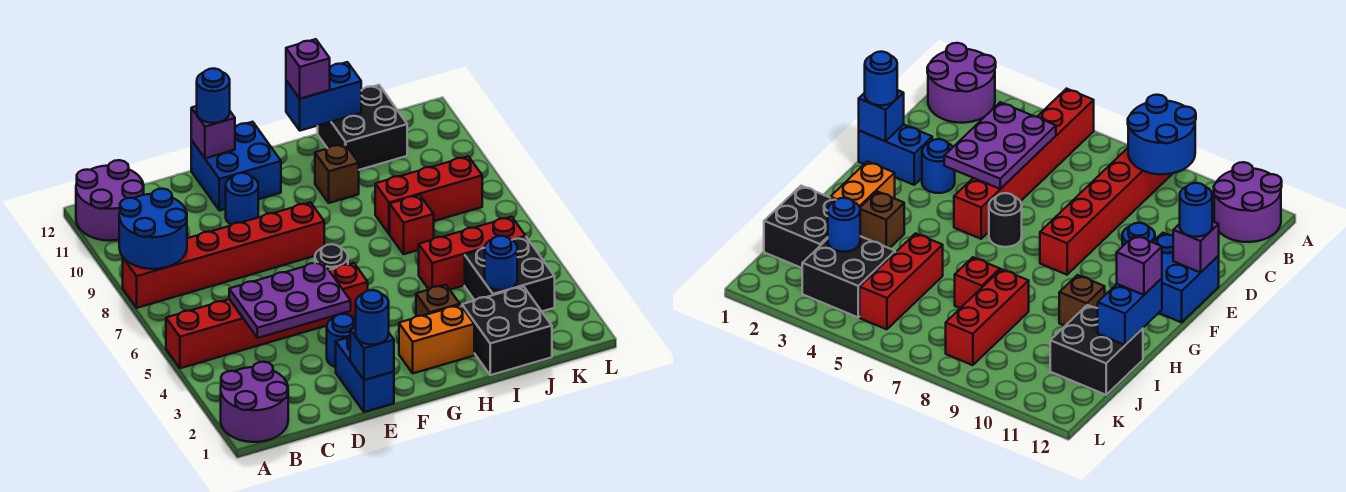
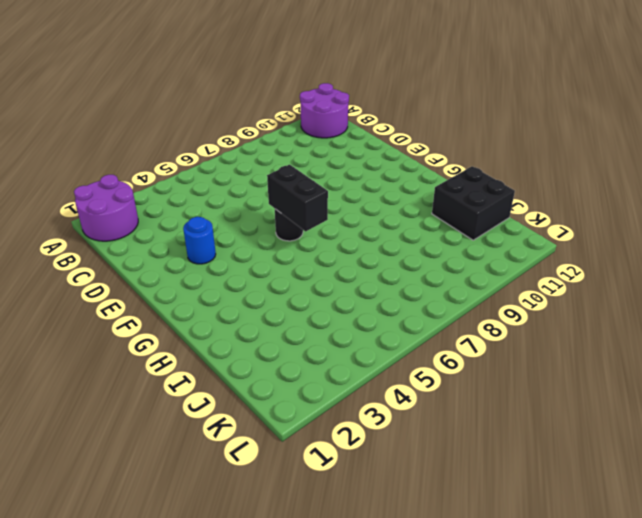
black brick F6:G6 level 2 -> none
none -> red brick A5:F5 level 1
none -> red brick A8:F8 level 1
none -> blue brick E1:E2 level 1

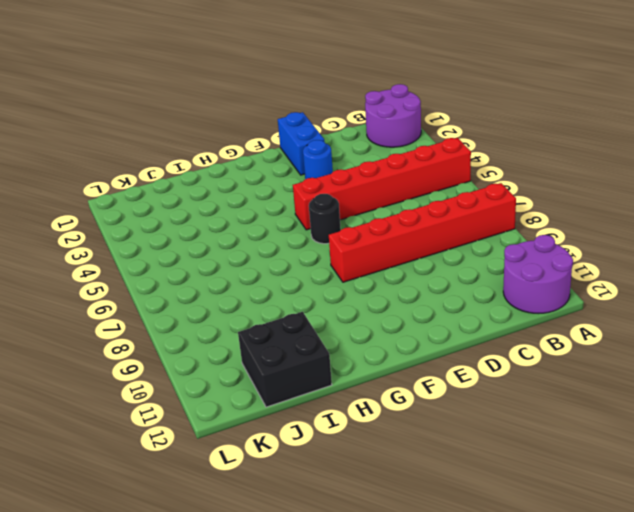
none -> blue round brick E10 level 1
none -> blue brick E11:F12 level 1
none -> orange brick G2:H2 level 1

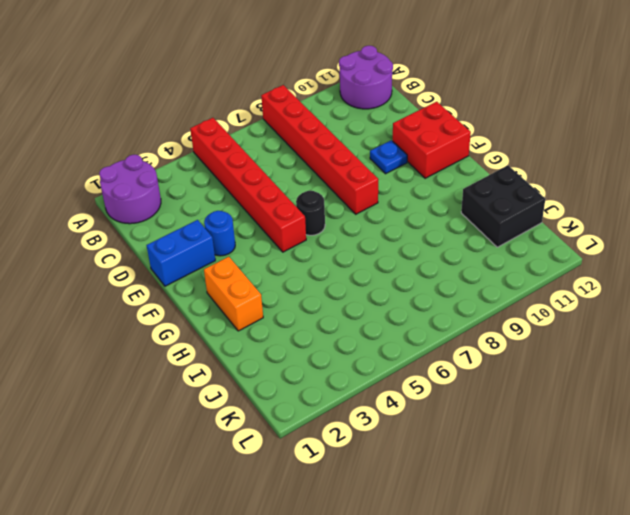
blue plate E10 level 1 -> blue round brick E10 level 1
red brick E11:F12 level 1 -> blue brick E11:F12 level 1
none -> brown brick H3 level 1
none -> brown brick H10 level 1
none -> black brick I1:J2 level 1

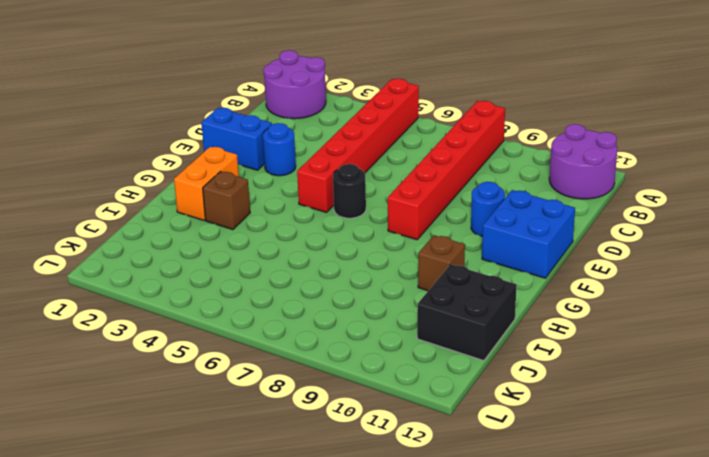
none -> black brick I1:J2 level 1
none -> red brick I5:K5 level 1
none -> red brick I7 level 1

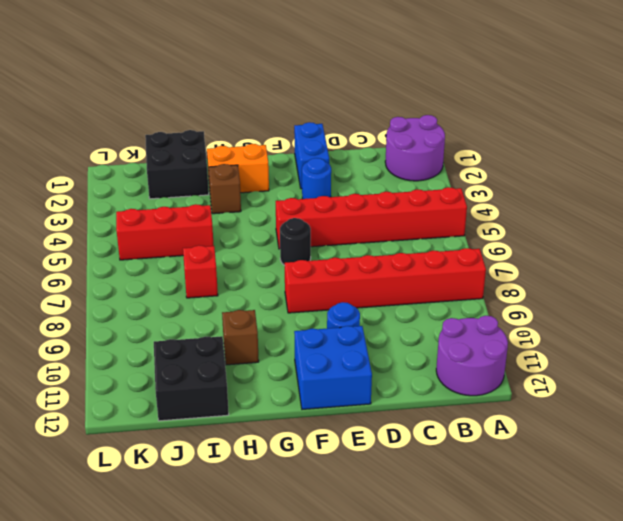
none -> red brick I8:K8 level 1
none -> black brick J3:K4 level 1
none -> blue round brick A8:B9 level 2

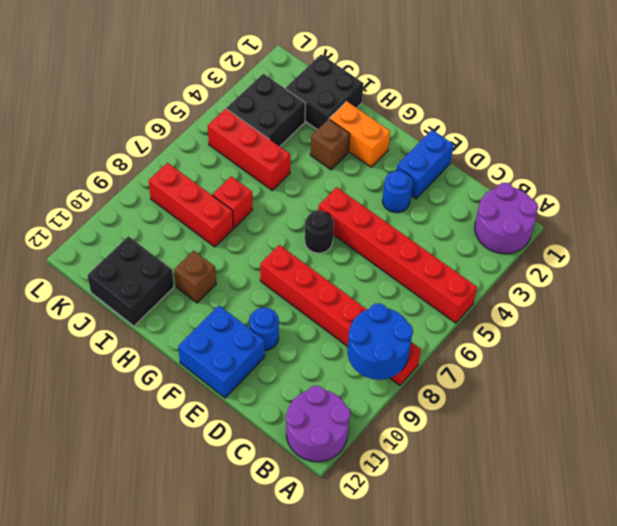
none -> purple plate C4:E5 level 2
none -> blue brick E1 level 2
none -> purple brick E12 level 2

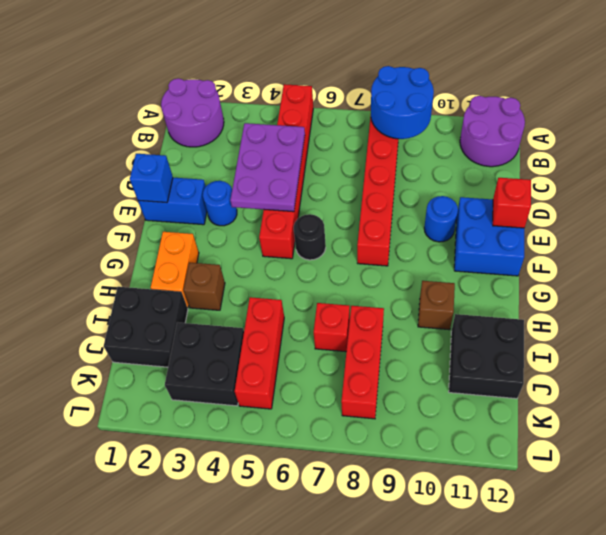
red brick E12 level 2 -> purple brick E12 level 2
none -> blue brick H12:I12 level 2
none -> blue round brick J3 level 2
none -> blue round brick E1 level 3

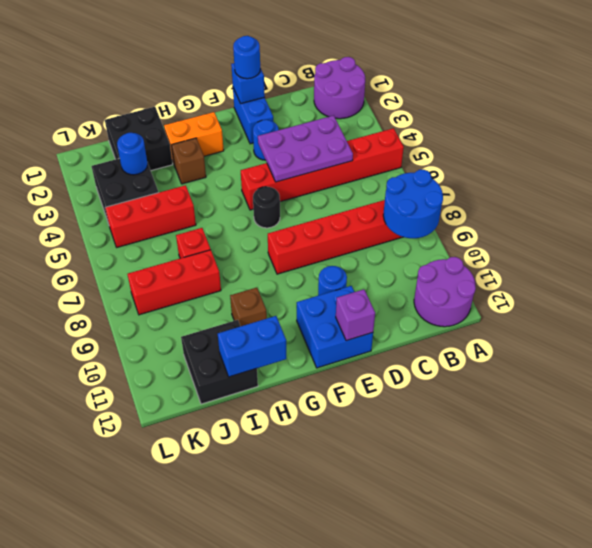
none -> blue round brick E12 level 3
none -> purple brick H12 level 3

